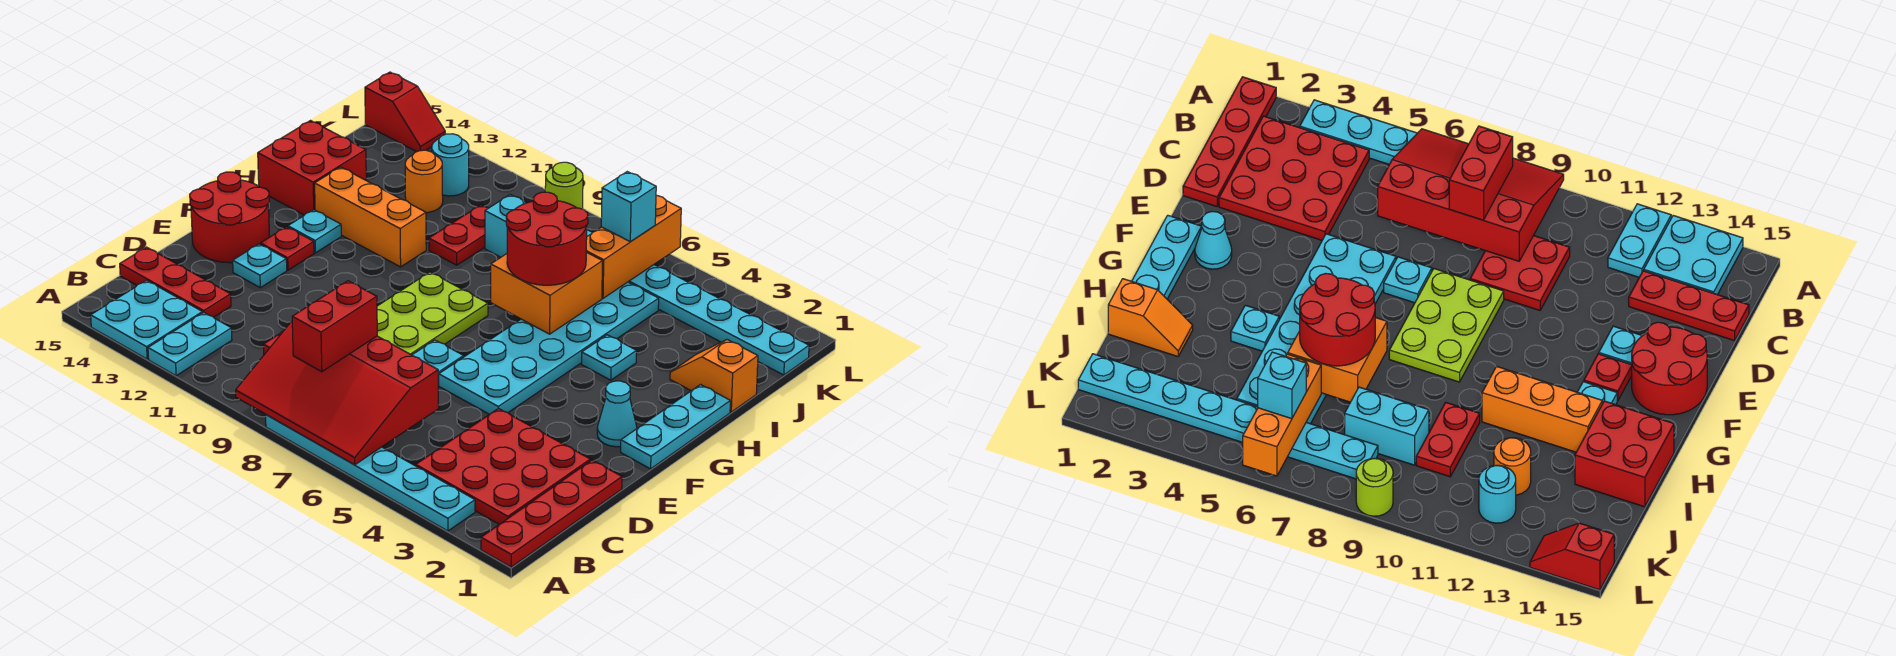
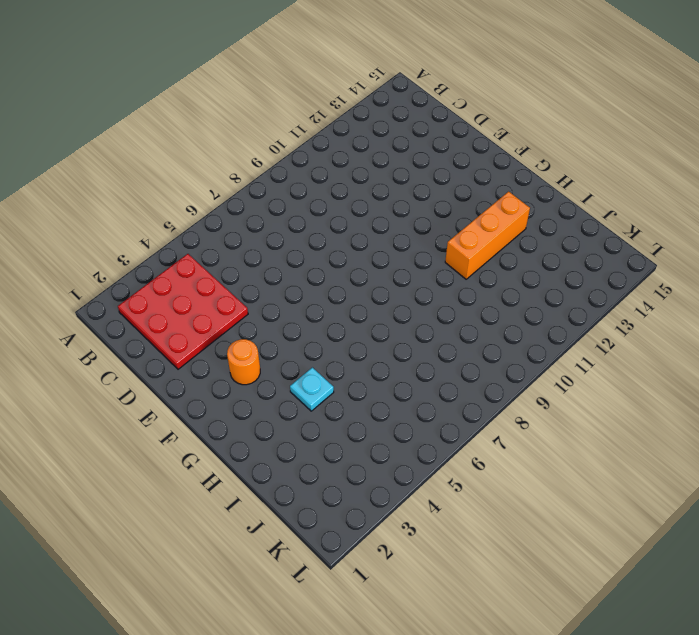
orange round brick F3 level 1 -> orange round brick J12 level 1
none -> red plate A1:D1 level 1
none -> cyan plate A3:A8 level 1
none -> cyan plate A12:B12 level 1
none -> cyan plate A13:B14 level 1

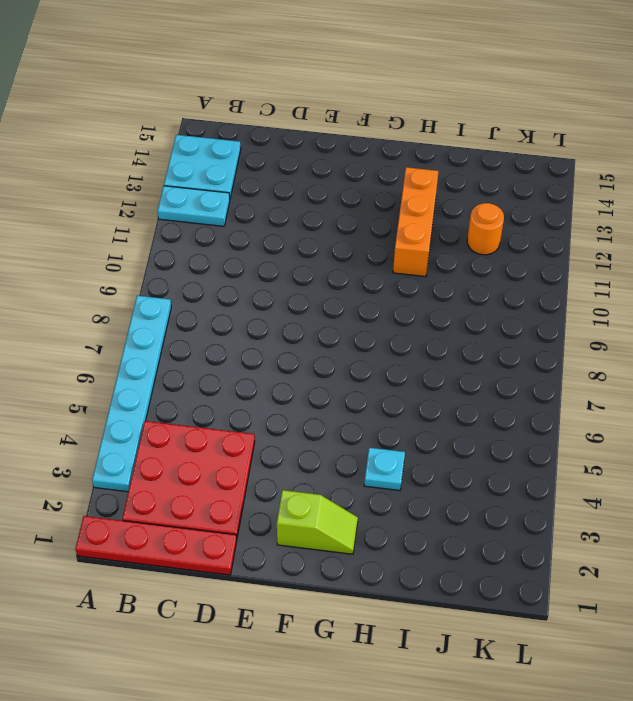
lime slope F2:G2 level 1 top F -> cyan cone F2 level 1
none -> red plate C9:D10 level 1
none -> red plate C13:C15 level 1
none -> cyan plate E5:J6 level 1
none -> cyan plate E7 level 1

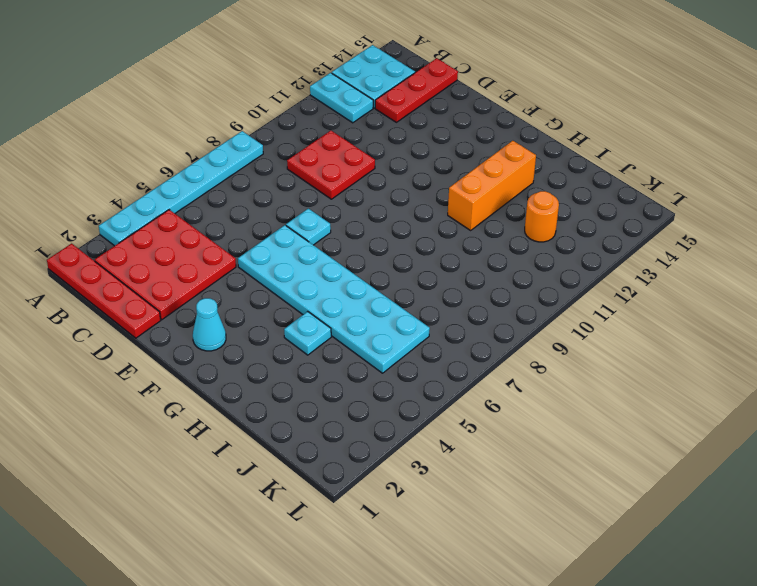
none -> lime plate E8:G9 level 1
none -> cyan plate E13 level 1
none -> red round brick E14:F15 level 1
none -> cyan plate F1:H1 level 1

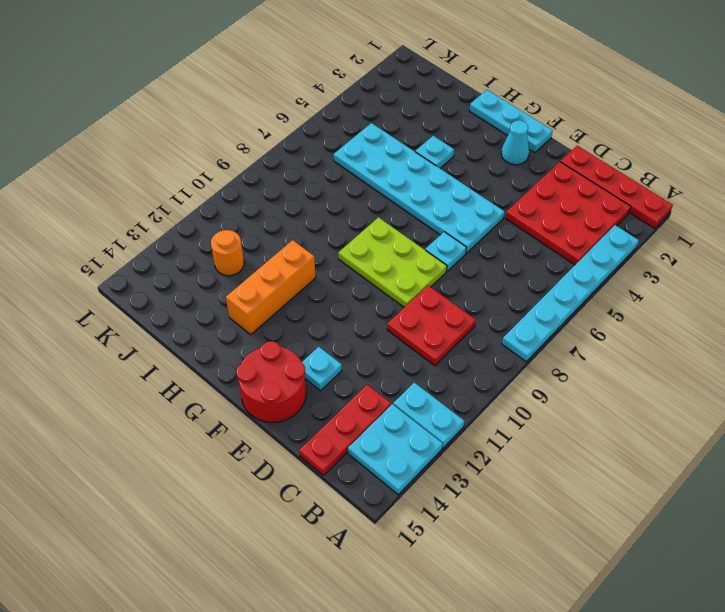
none -> red plate F13 level 1
none -> cyan plate G13 level 1
none -> red brick H14:I15 level 1
none -> orange slope I1:I2 level 1 top 1

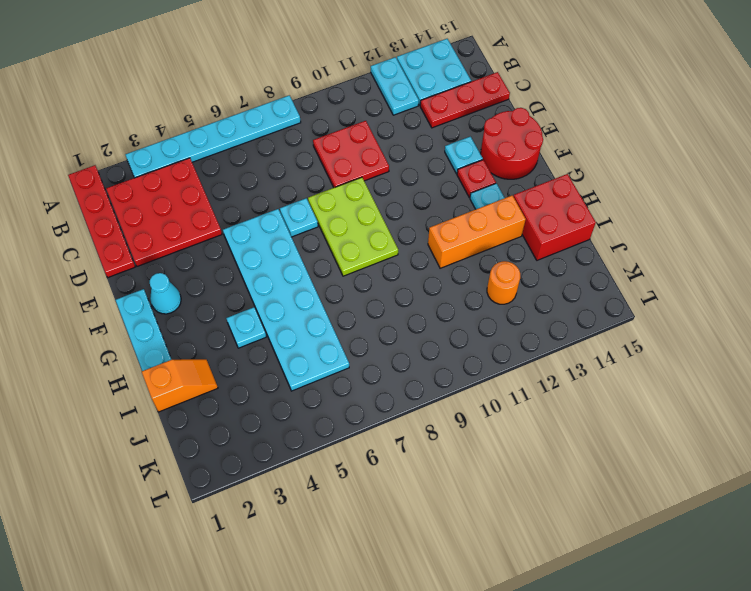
none -> red plate I10:J10 level 1
none -> cyan brick J8:J9 level 1
none -> cyan plate K1:K8 level 1
none -> cyan round brick K12 level 1

